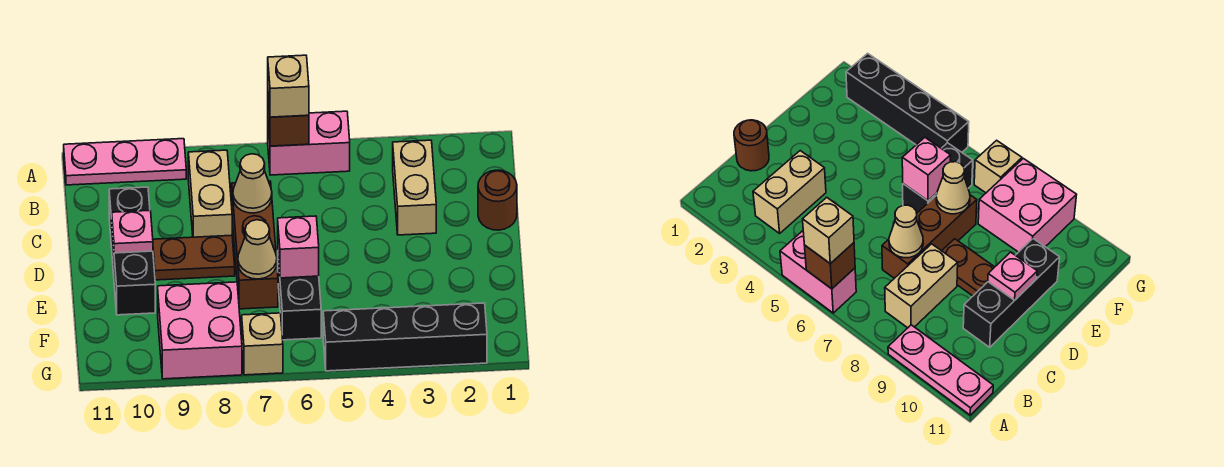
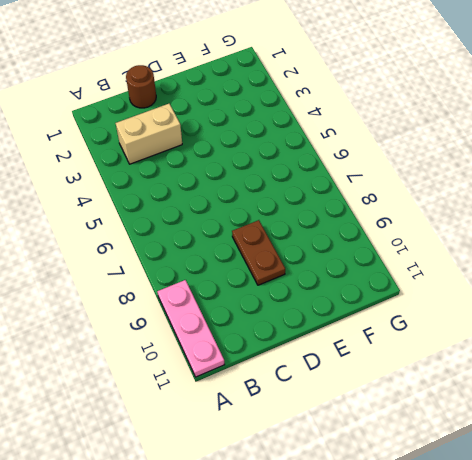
none -> pink brick A5:A6 level 1
none -> tan brick B8:C8 level 1
none -> brown brick C7:E7 level 1

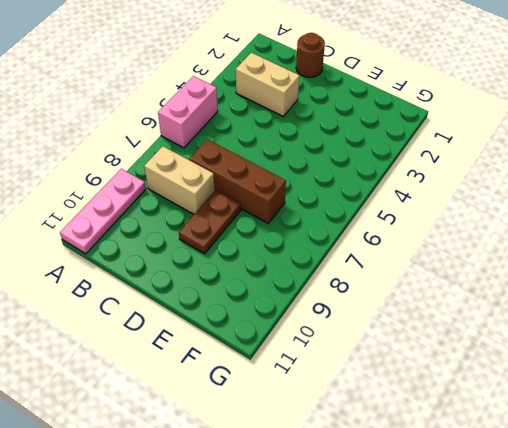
none -> black brick C10:E10 level 1
none -> black brick E6:F6 level 1
none -> pink brick F8:G9 level 1

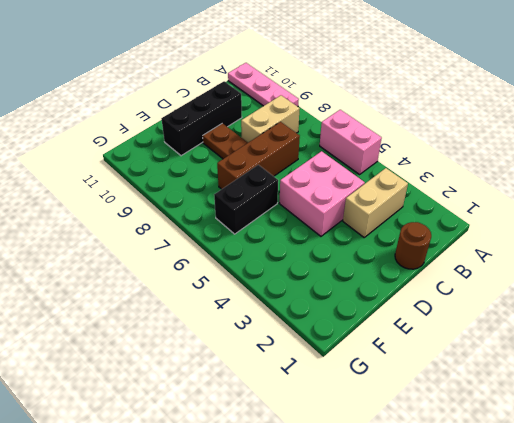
pink brick C4:D5 level 1 -> pink brick F8:G9 level 1
none -> black brick G2:G5 level 1
none -> tan brick G7 level 1
none -> brown brick A6 level 2

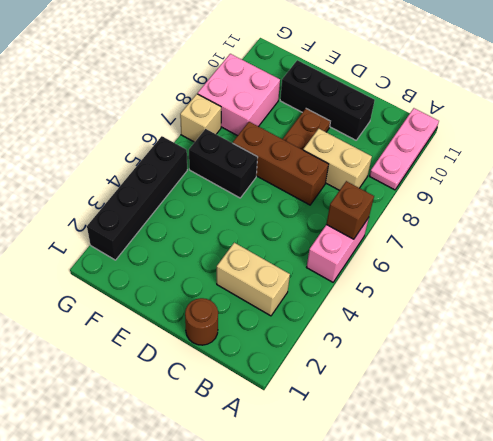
none -> tan cone C7 level 2
none -> pink plate D10 level 2
none -> pink brick E6 level 2

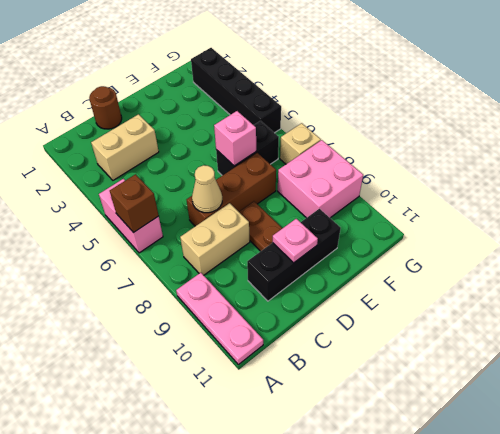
none -> tan cone E7 level 2
none -> tan brick A6 level 3

